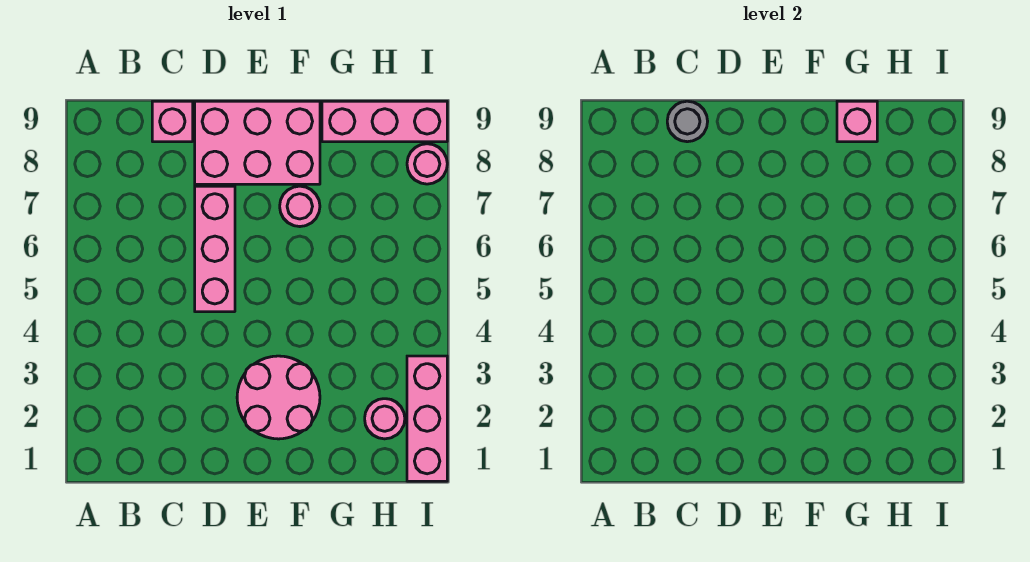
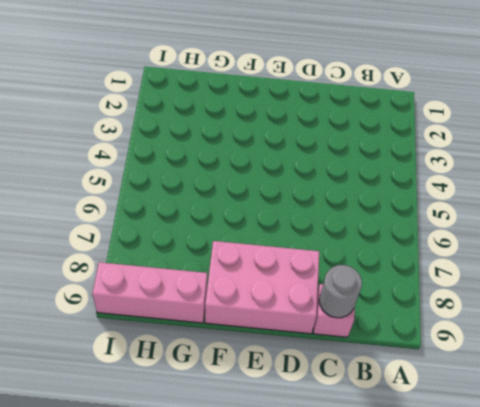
none -> pink brick D5:D7 level 1
none -> pink round brick E2:F3 level 1

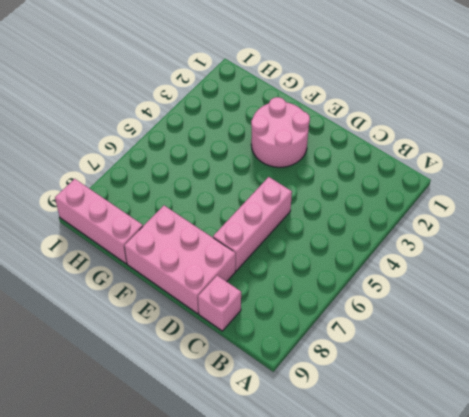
none -> pink round brick F7 level 1
none -> pink round brick H2 level 1

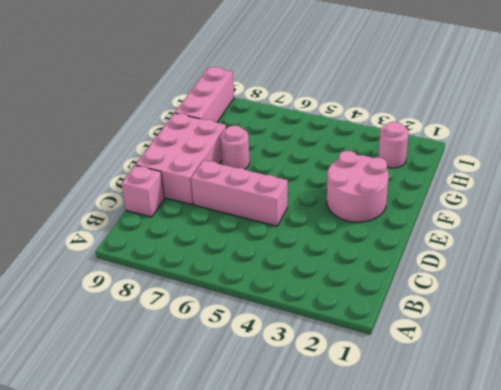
none -> pink brick I1:I3 level 1
none -> pink round brick I8 level 1

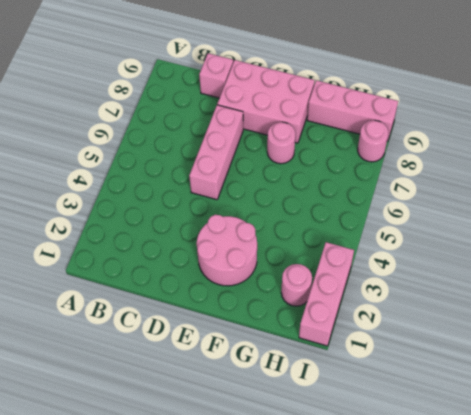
none -> grey round brick C9 level 2
none -> pink brick G9 level 2

